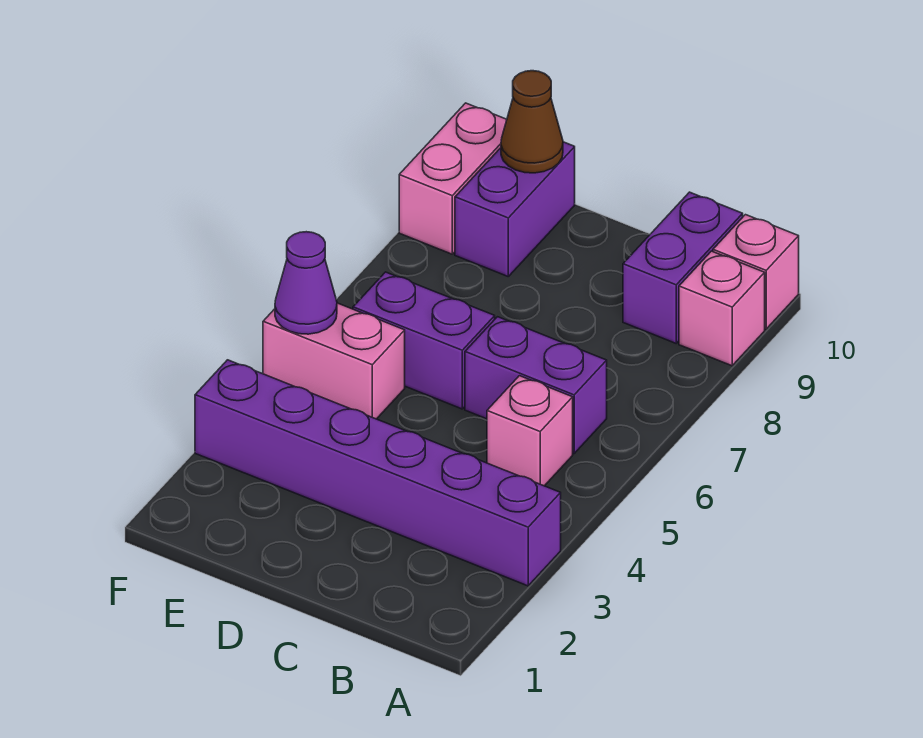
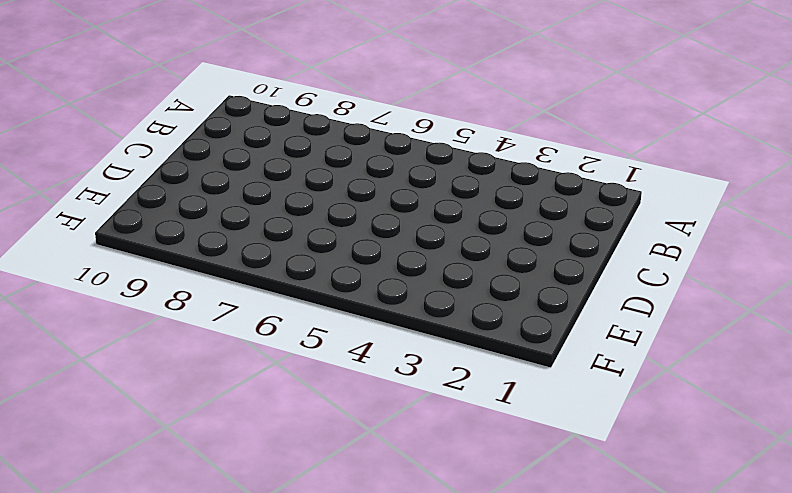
none -> purple brick A3:F3 level 1
none -> pink brick A9 level 1
none -> pink brick A10 level 1

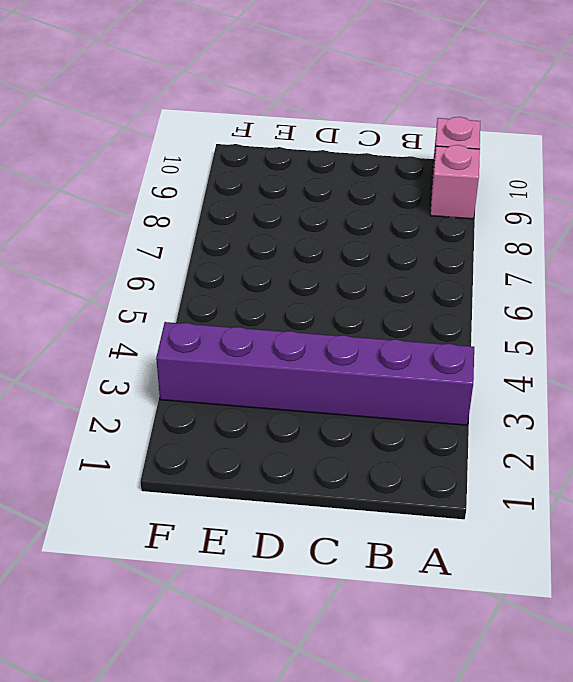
none -> pink brick B5 level 1
none -> purple brick B6:C6 level 1
none -> purple brick B9:B10 level 1

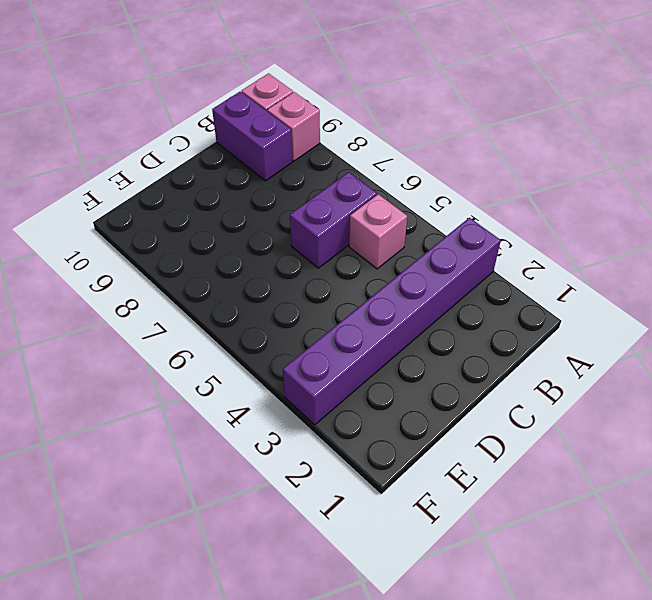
none -> purple brick D6:E6 level 1
none -> pink brick E5:F5 level 1
none -> purple brick E9:E10 level 1

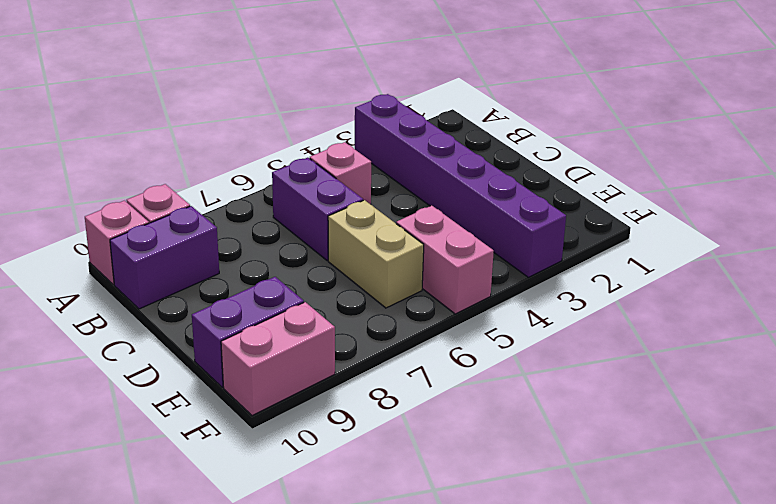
tan brick D6:E6 level 1 -> purple brick D6:E6 level 1
none -> brown cone E10 level 2
none -> purple cone F5 level 2

